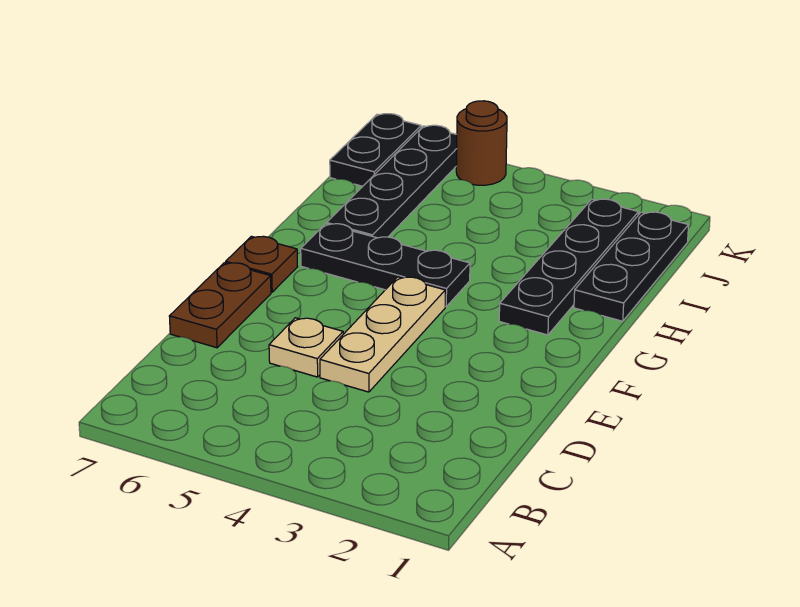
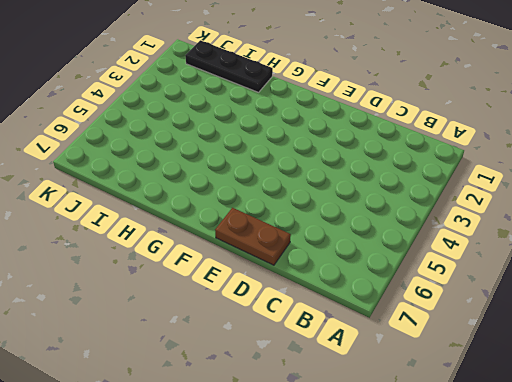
none -> tan plate D4:F4 level 1
none -> tan plate D5 level 1

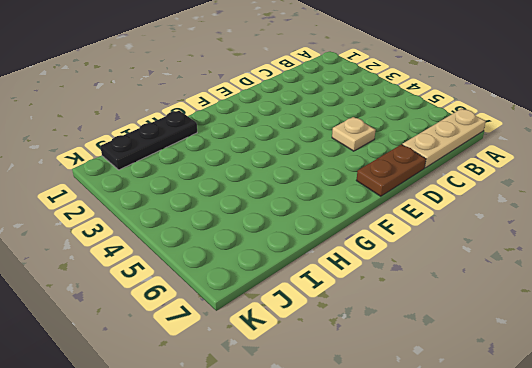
tan plate A7:C7 level 1 -> tan plate D4:F4 level 1
none -> brown plate F7 level 1
none -> black plate G2:J2 level 1

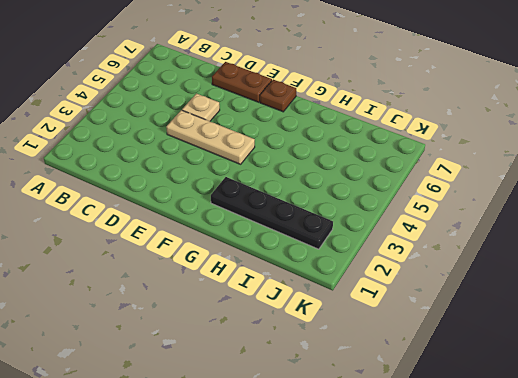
none -> black plate G4:G6 level 1
none -> black plate H1:J1 level 1

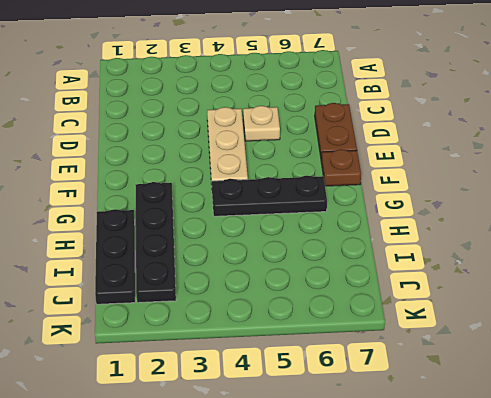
none -> black plate H6:K6 level 1
none -> black plate J7:K7 level 1

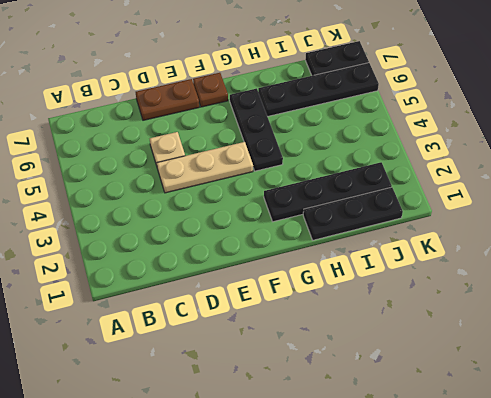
none -> brown round brick K5 level 1

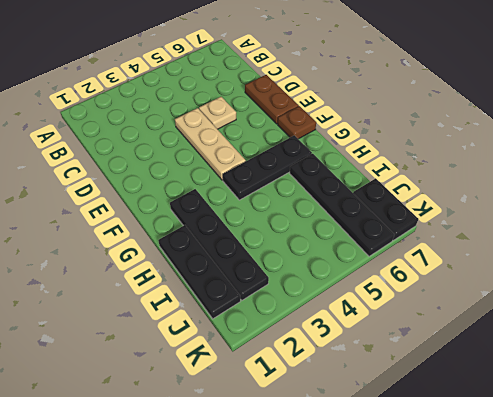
none -> brown round brick K5 level 1

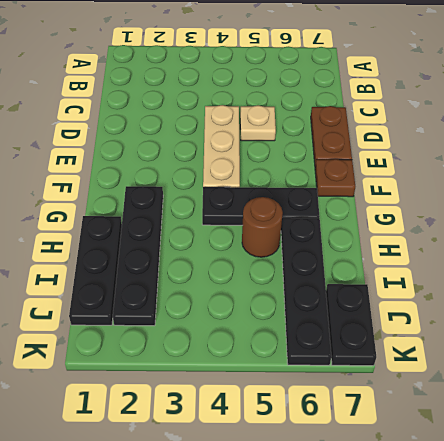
brown round brick H5 level 1 -> brown round brick K5 level 1

